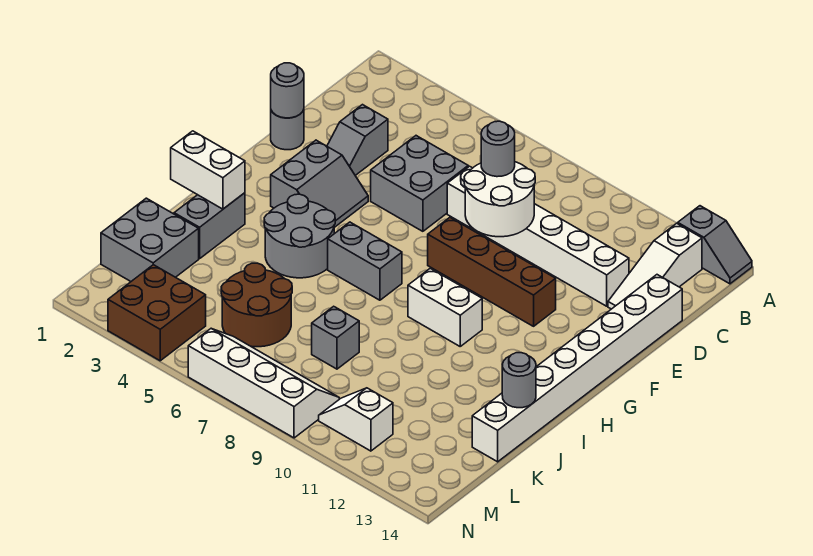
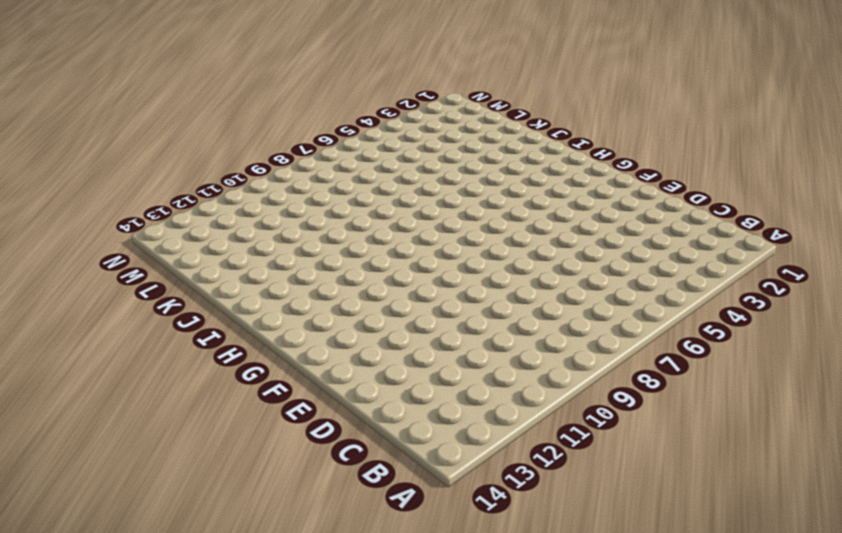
none -> grey slope A13:A14 level 1 top 13
none -> white slope B13:D13 level 1 top B
none -> grey slope D3:E3 level 1 top D

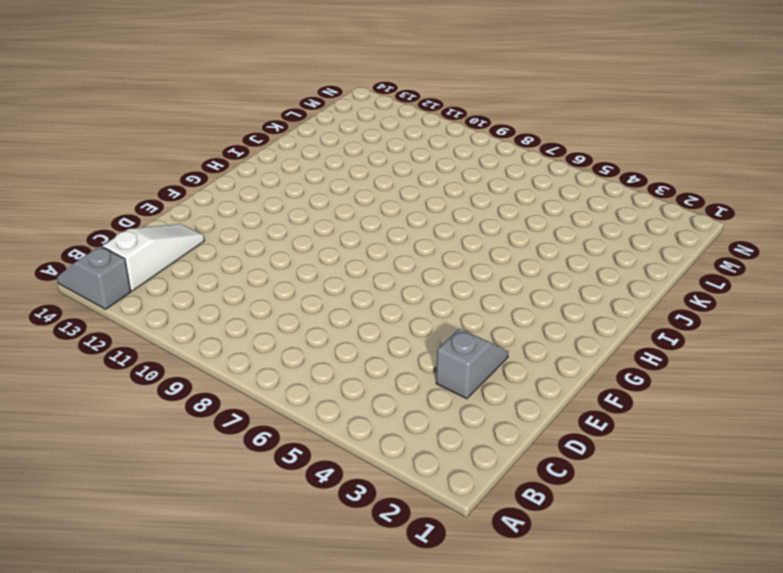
none -> grey brick D5:E6 level 1
none -> white brick D7:D12 level 1
none -> white brick D14:K14 level 1

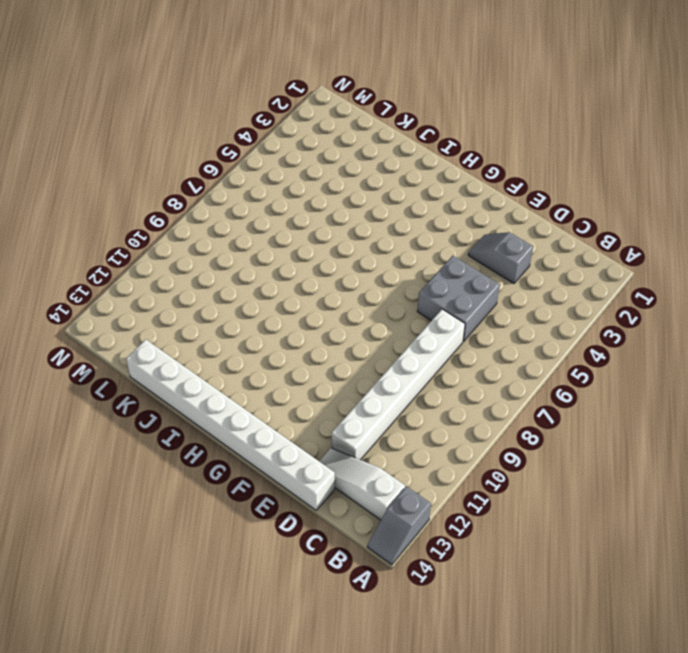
none -> grey round brick E1 level 1
none -> grey slope F3:G4 level 1 top 3
none -> brown brick F8:F11 level 1

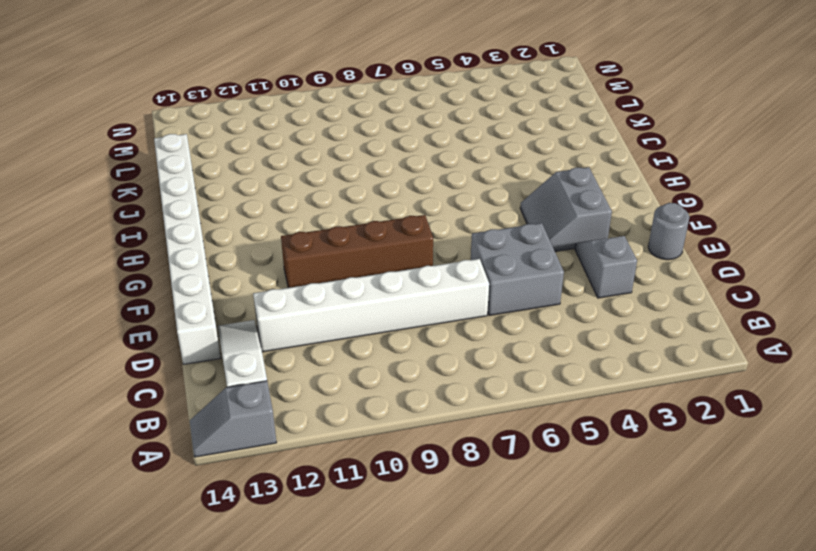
none -> grey round brick H4:I5 level 1
none -> grey brick H6:H7 level 1
none -> white brick H9:H10 level 1

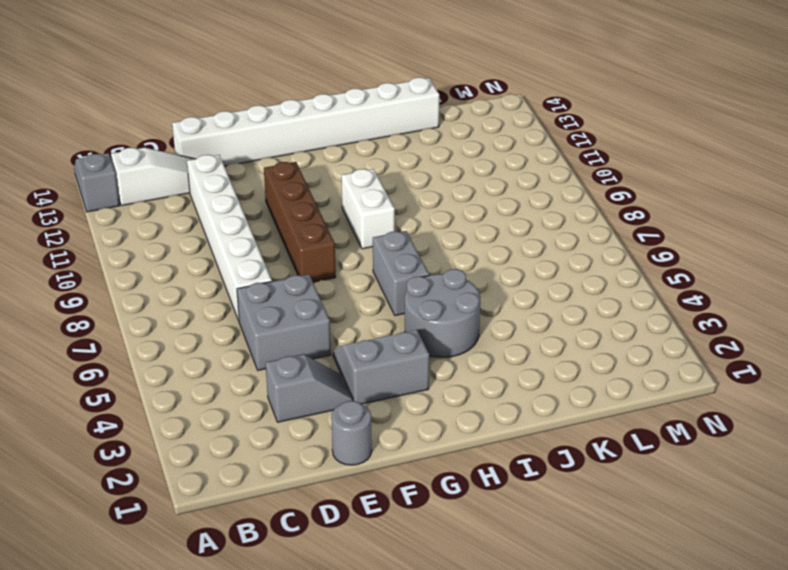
none -> grey brick I2:J2 level 1
none -> grey brick K1:L2 level 1
none -> brown round brick K5:L6 level 1

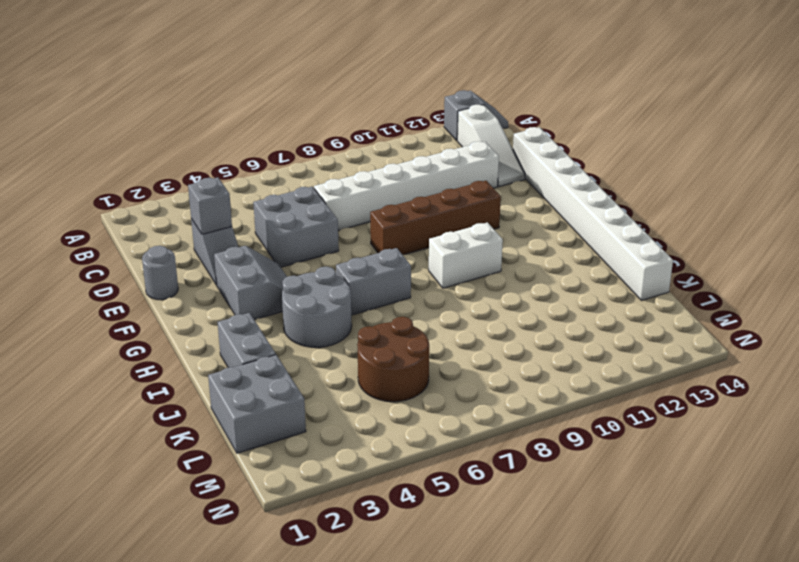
grey brick D3 level 2 -> grey brick K8 level 1
none -> brown brick M3:N4 level 1
none -> white slope M6:N9 level 1 top N
none -> white slope M10:M11 level 1 top 11

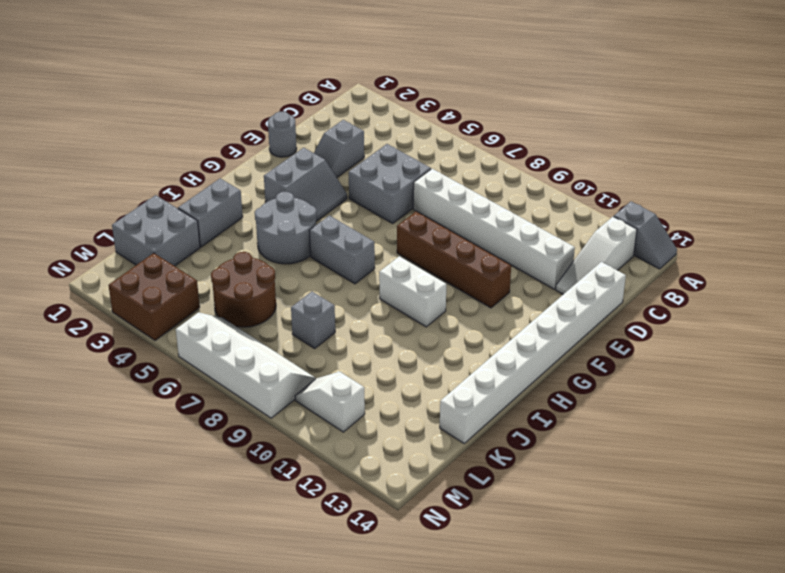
none -> white round brick D8:E9 level 2
none -> grey round brick E1 level 2
none -> white brick I1:I2 level 2

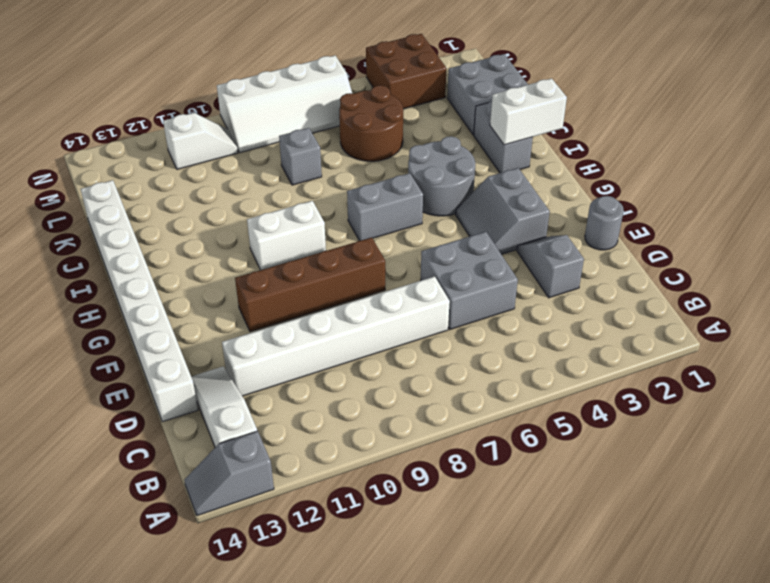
none -> white round brick D8:E9 level 2
none -> grey round brick E1 level 2
none -> grey round brick J14 level 2

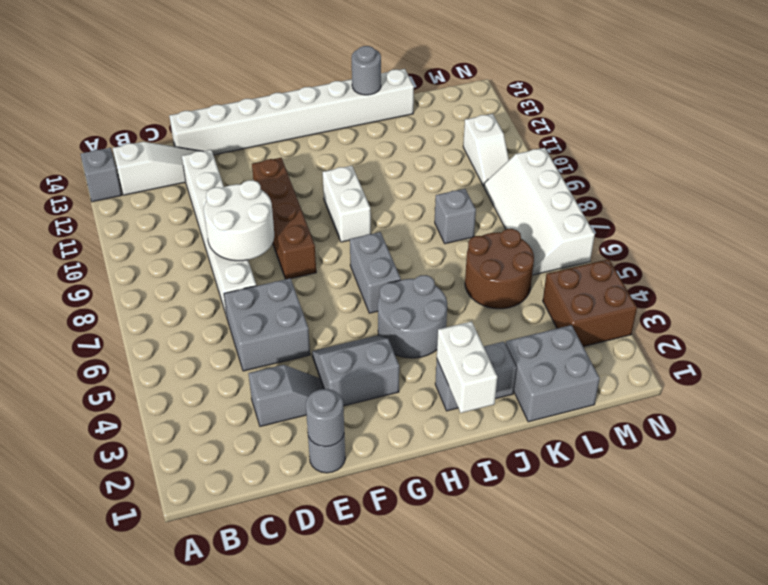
none -> grey round brick D8 level 3

